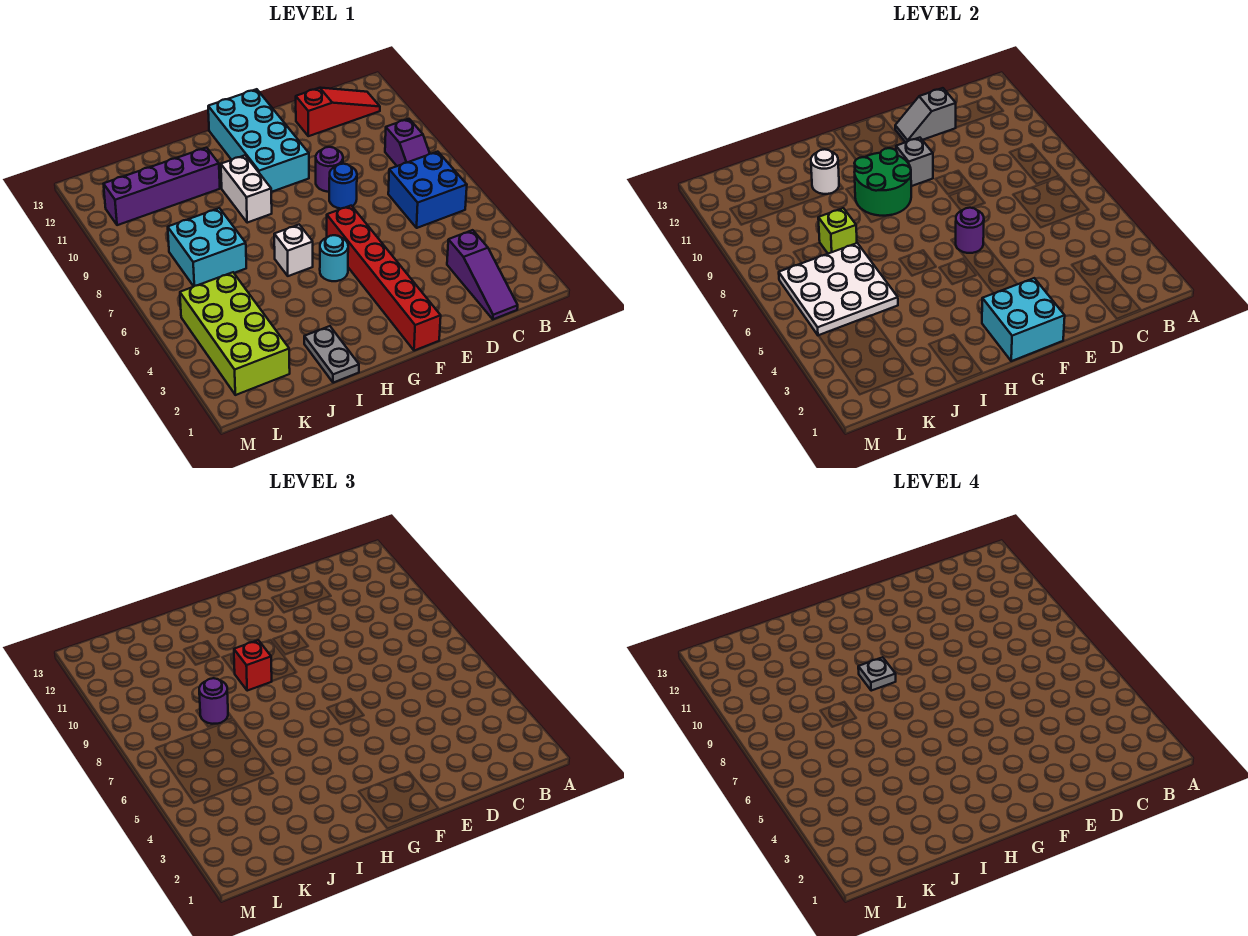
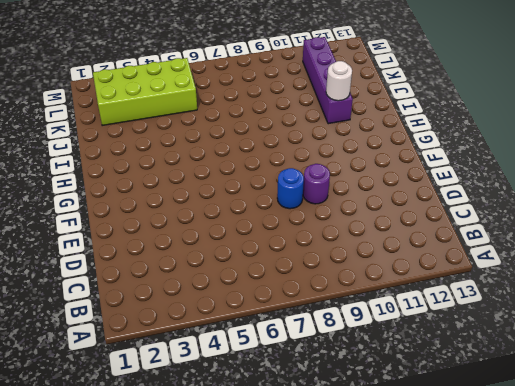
none -> blue brick B6:C7 level 1
none -> purple slope B8:B9 level 1 top 9
none -> red slope B12:D12 level 1 top D

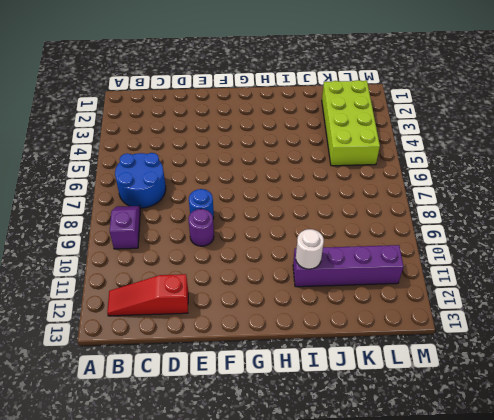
blue round brick B6:C7 level 1 -> blue brick B6:C7 level 1
none -> purple slope C1:C3 level 1 top 3
none -> red brick F1:F6 level 1
none -> cyan brick F10:G13 level 1

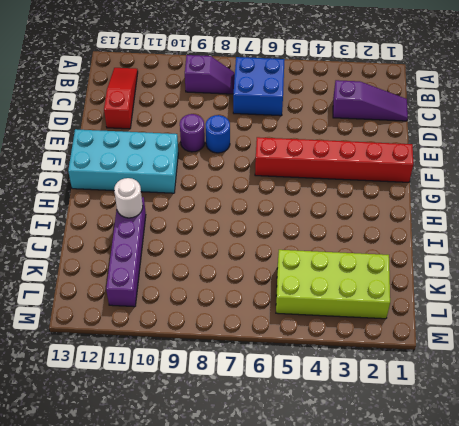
none -> cyan round brick G5 level 1
none -> white brick H6 level 1
none -> white brick H9:H10 level 1

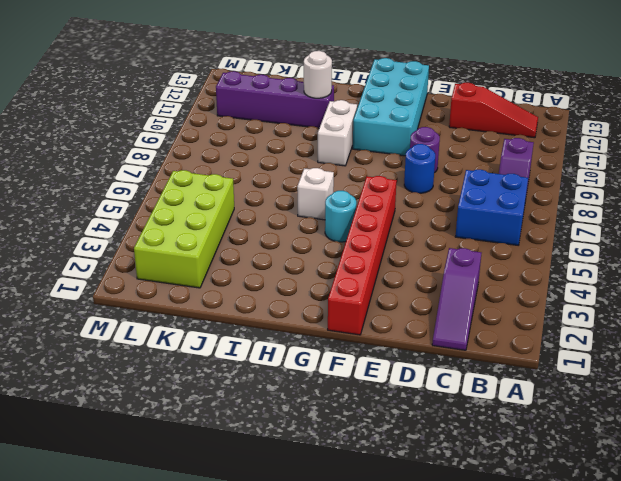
none -> grey plate I1:I2 level 1
none -> cyan brick J7:K8 level 1
none -> grey slope D12:E12 level 2 top D

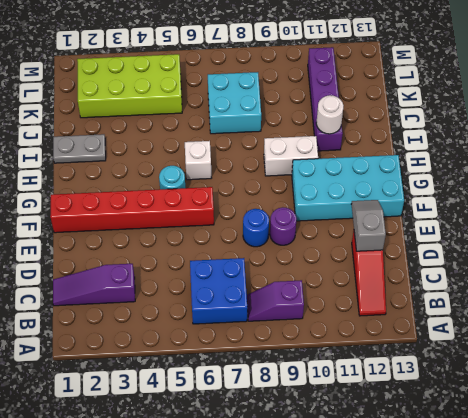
none -> cyan brick F1:G2 level 2
none -> purple round brick F6 level 2
none -> grey brick F10 level 2

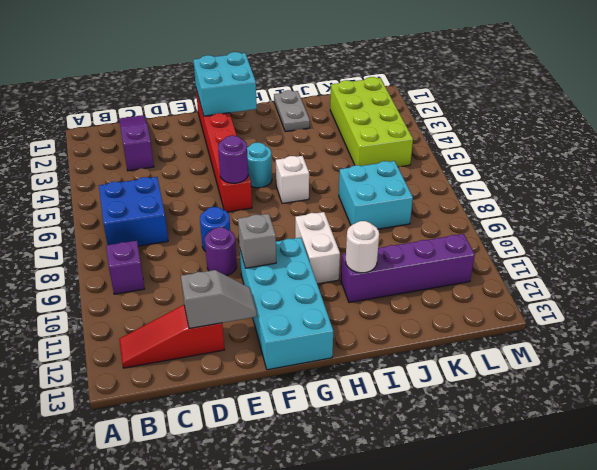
none -> green round brick G9:H10 level 2
none -> white plate J5:L7 level 2
none -> lime brick J8 level 2

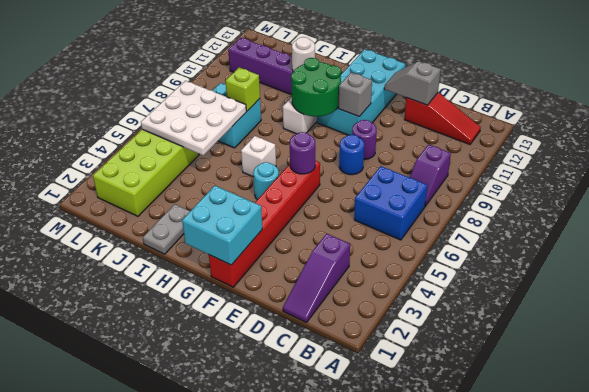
none -> red brick H9 level 3
none -> purple round brick J8 level 3
none -> grey plate H9 level 4

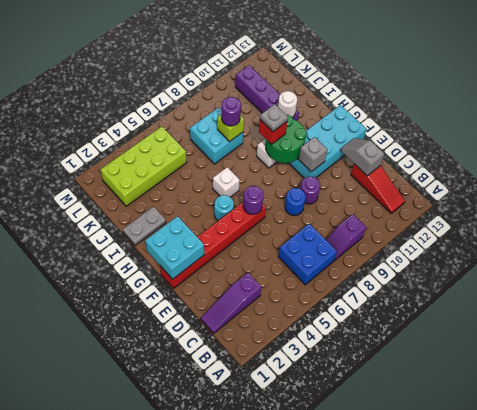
none -> white plate J5:L7 level 2

